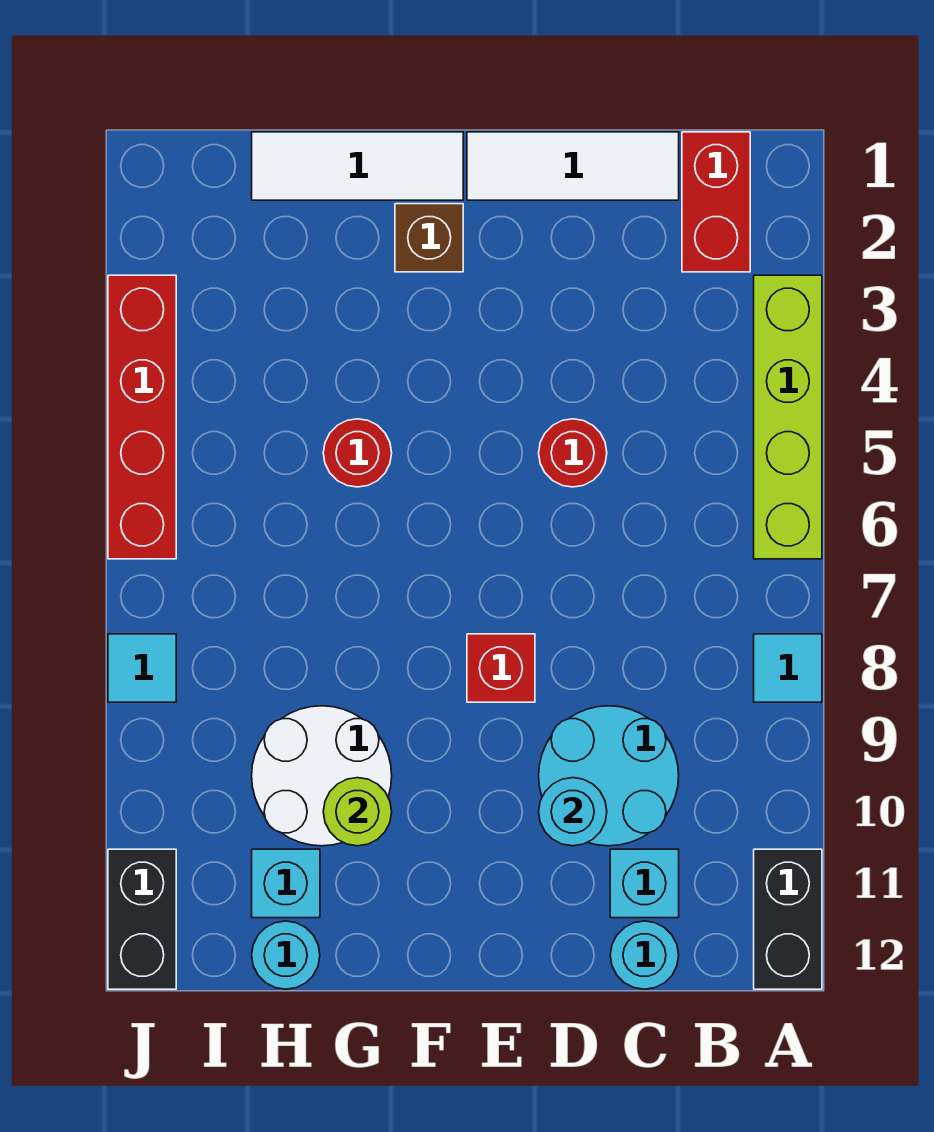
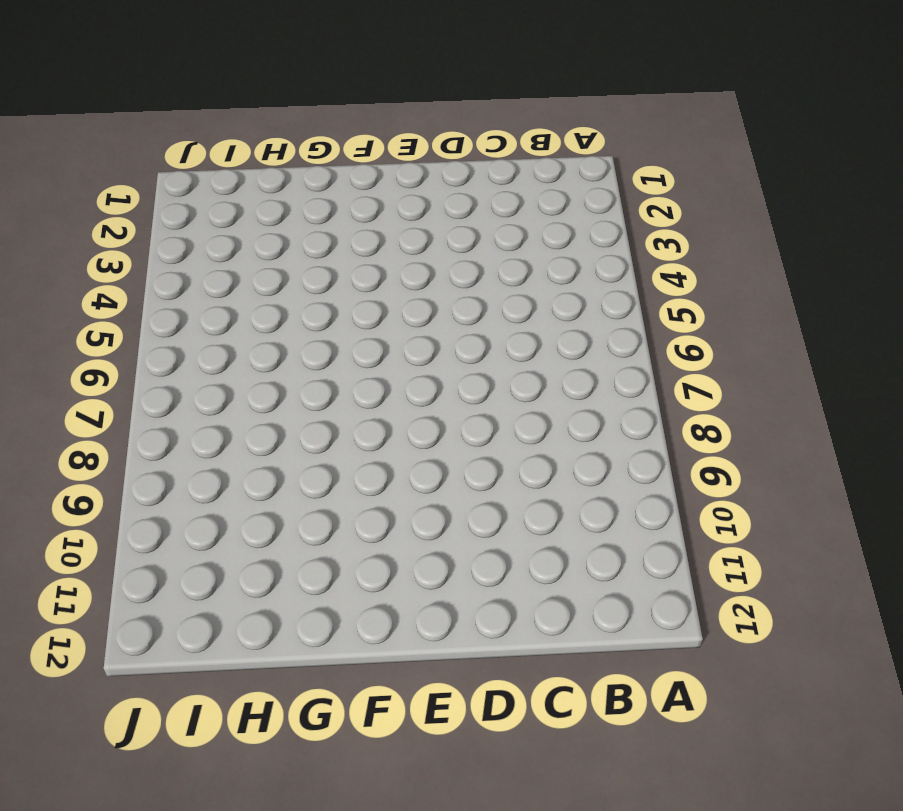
none -> lime brick A3:A6 level 1
none -> cyan tile A8 level 1
none -> black brick A11:A12 level 1

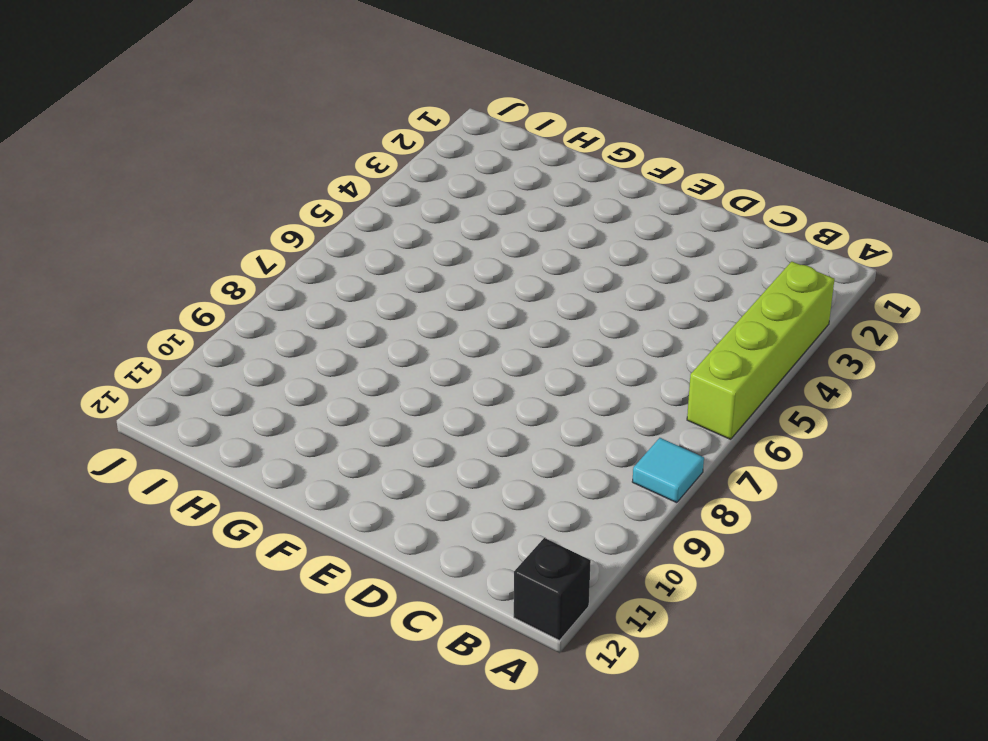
black brick A12 level 1 -> black brick A11:A12 level 1
none -> red brick B1:B2 level 1
none -> white tile C1:E1 level 1
none -> cyan round brick C9:D10 level 1

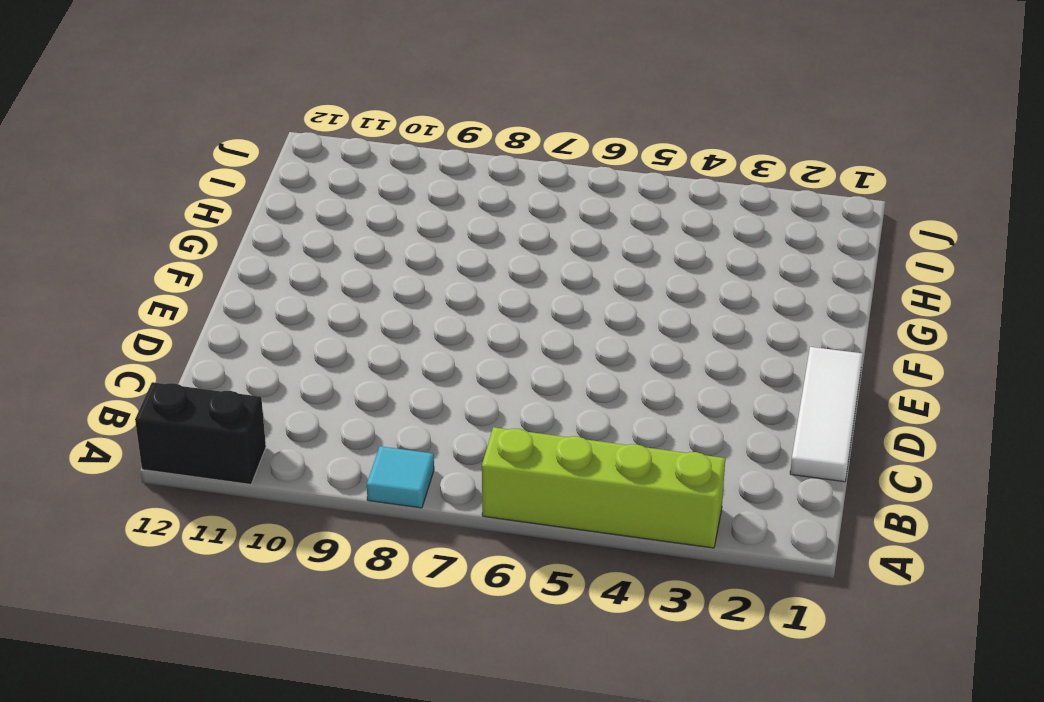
none -> red brick B1:B2 level 1
none -> cyan round brick C9:D10 level 1
none -> cyan brick C11 level 1

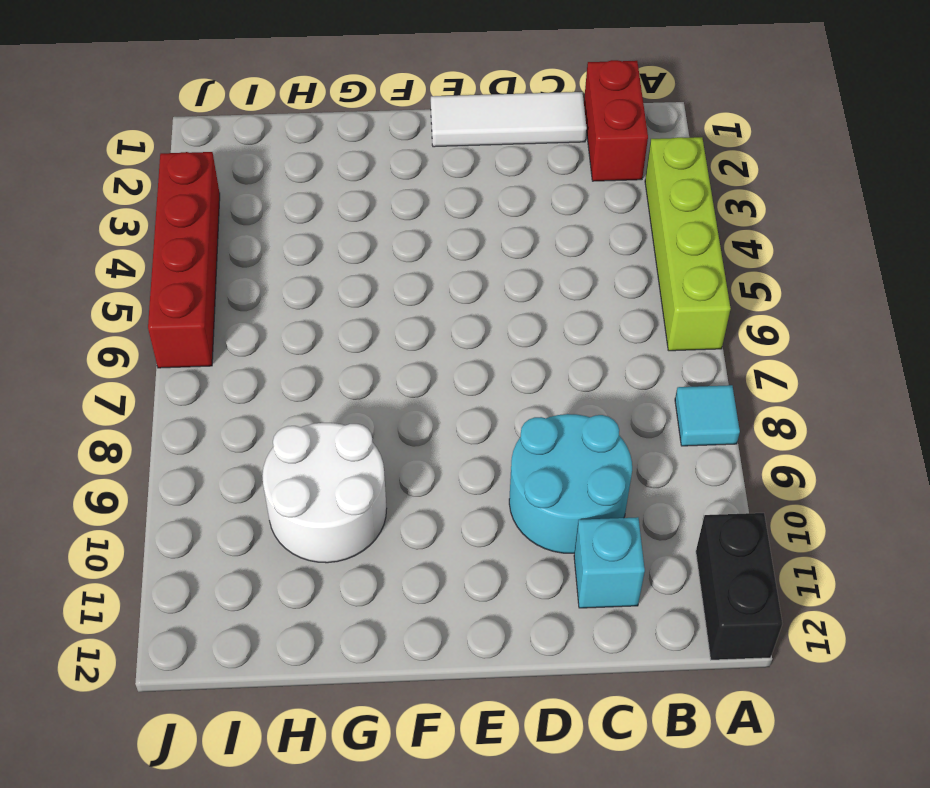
none -> cyan round brick C12 level 1
none -> red round brick D5 level 1
none -> red brick E8 level 1

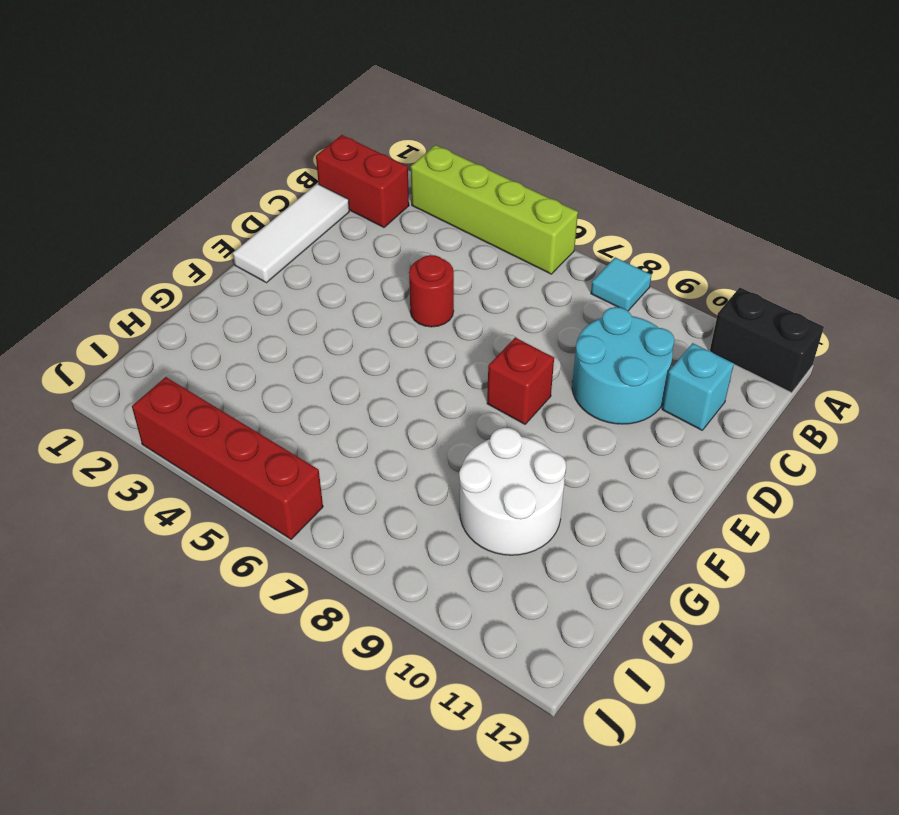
none -> cyan round brick C12 level 1
none -> white tile F1:H1 level 1
none -> brown brick F2 level 1

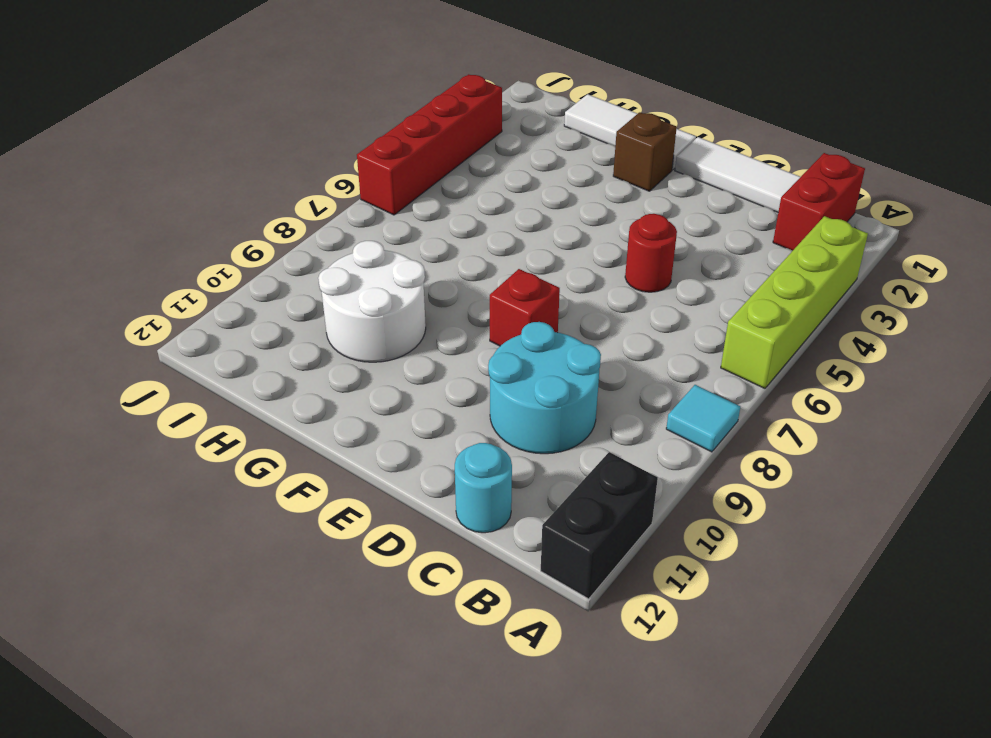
none -> cyan brick C11 level 1
none -> red round brick G5 level 1
none -> cyan brick H11 level 1

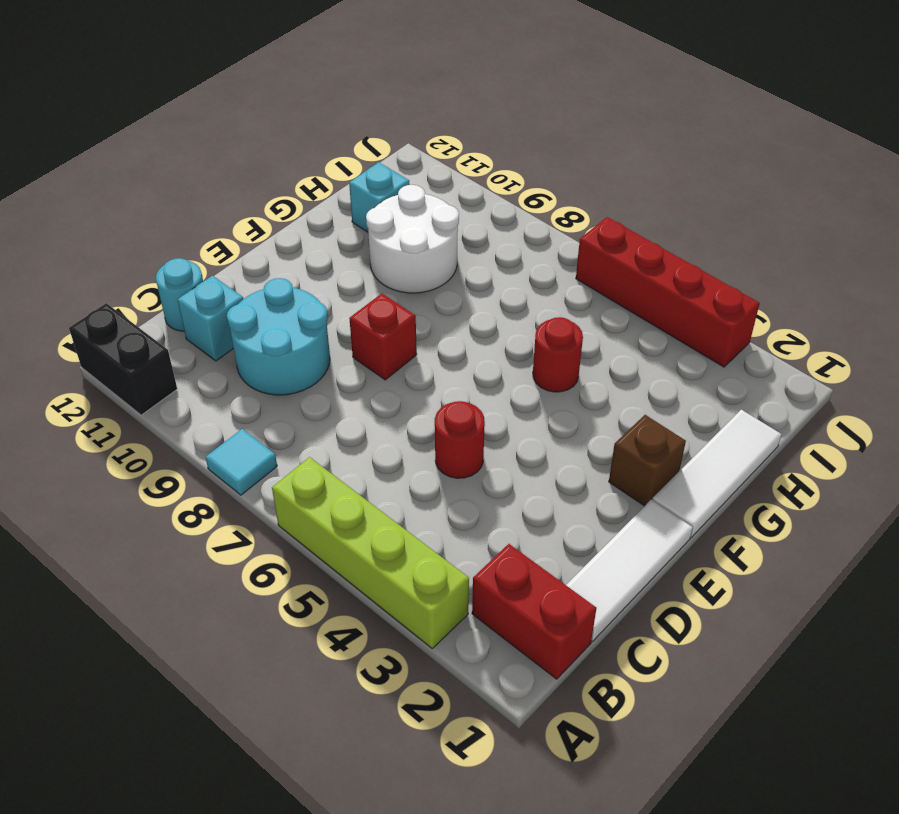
none -> cyan round brick H12 level 1
none -> cyan tile J8 level 1
none -> black brick J11:J12 level 1

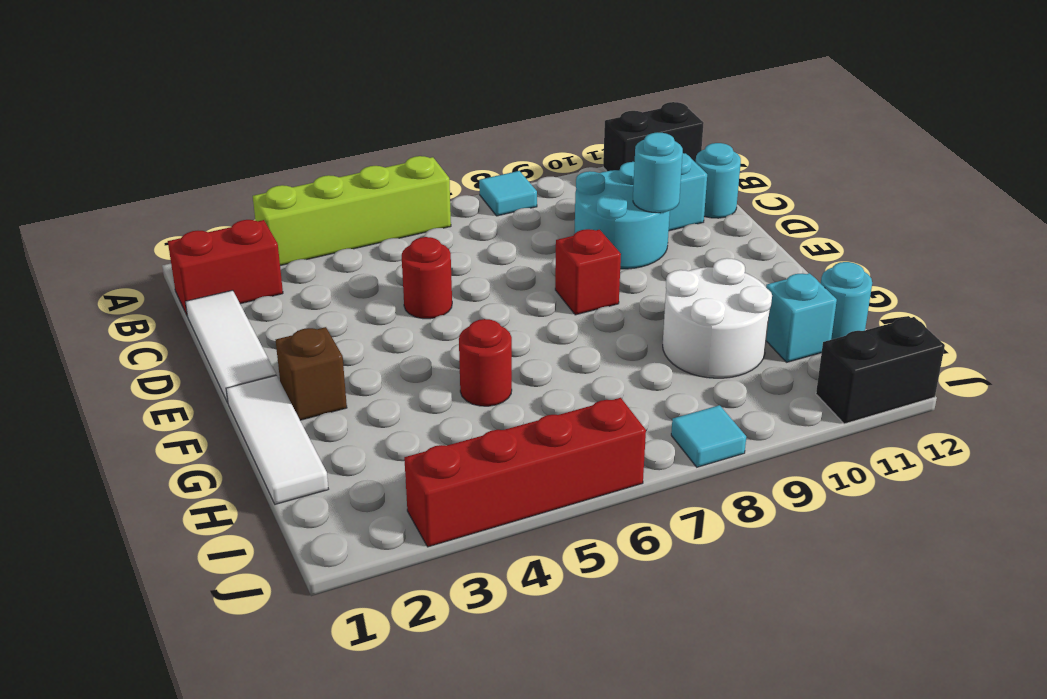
none -> lime round brick G10 level 2

